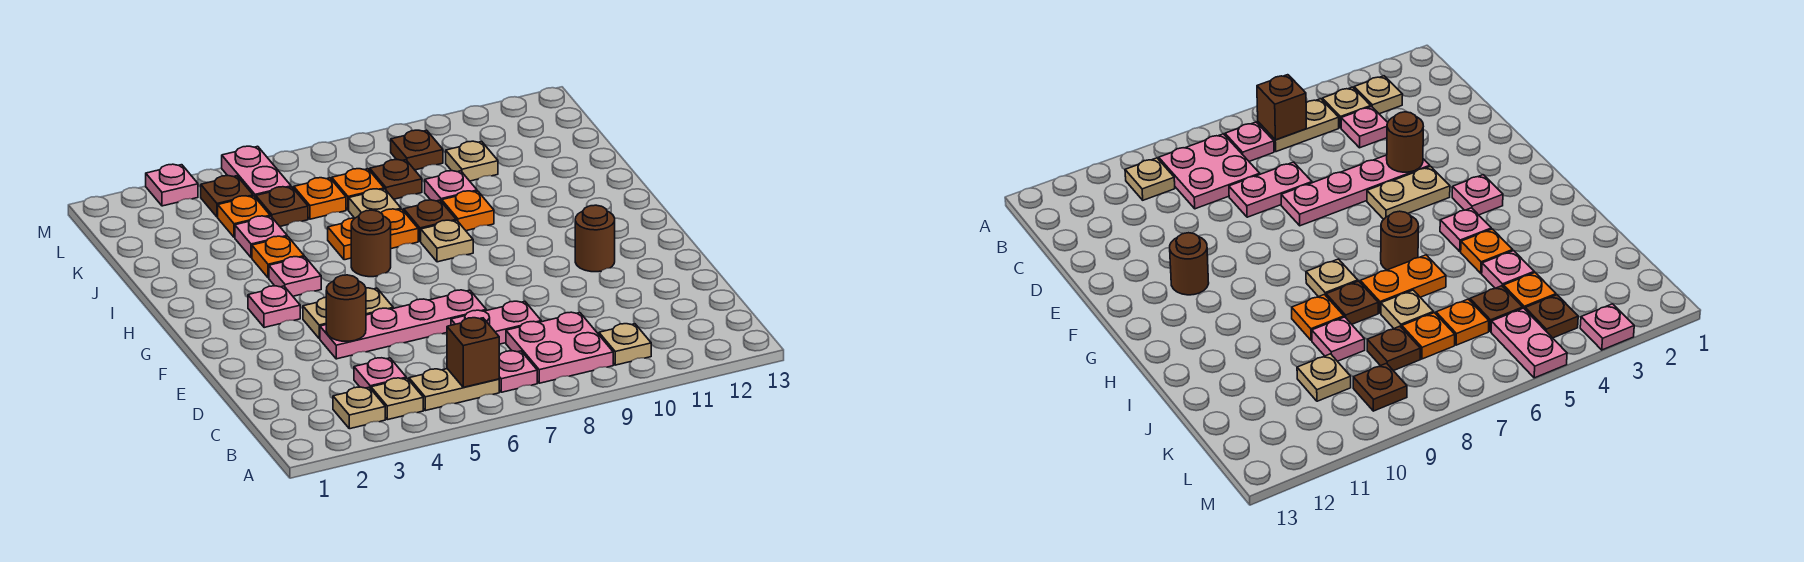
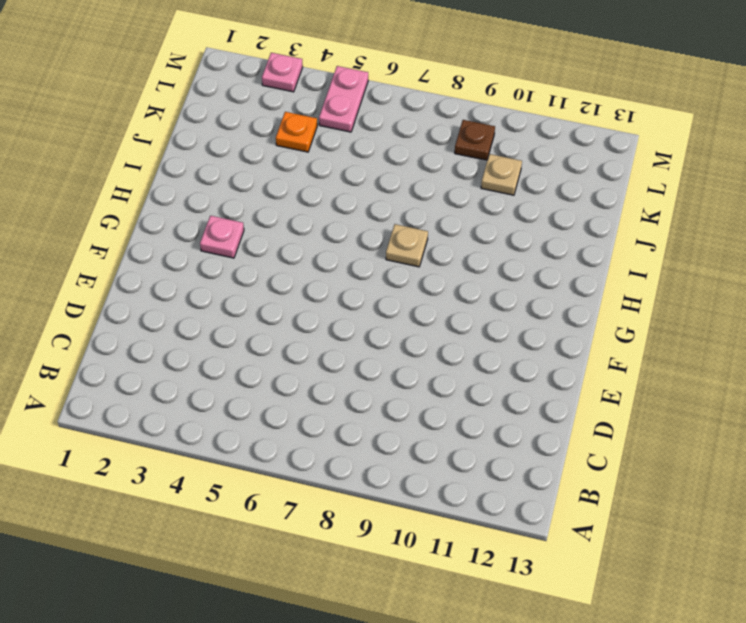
none -> tan plate B3 level 1
none -> tan plate B4 level 1
none -> tan plate B5:B6 level 1
none -> pink plate B7 level 1

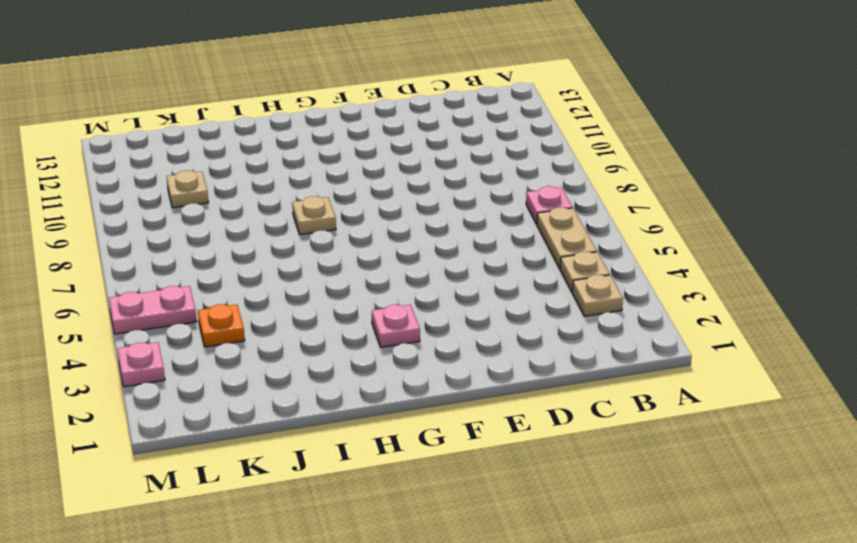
none -> pink plate B8:C9 level 1
none -> tan plate B10 level 1
none -> pink plate C4 level 1
none -> pink plate D7:D8 level 1

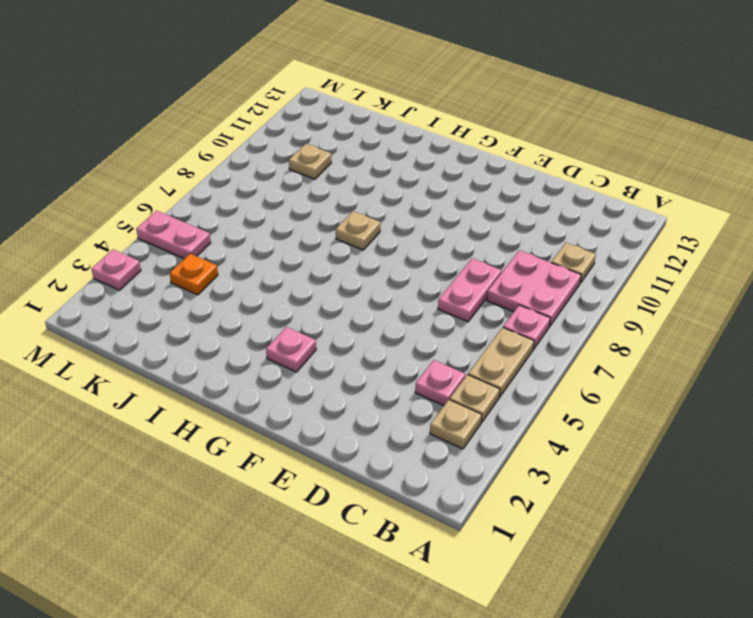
none -> pink plate E4:E7 level 1
none -> tan plate F4:F5 level 1
none -> brown round brick F11 level 1
none -> pink plate H4 level 1

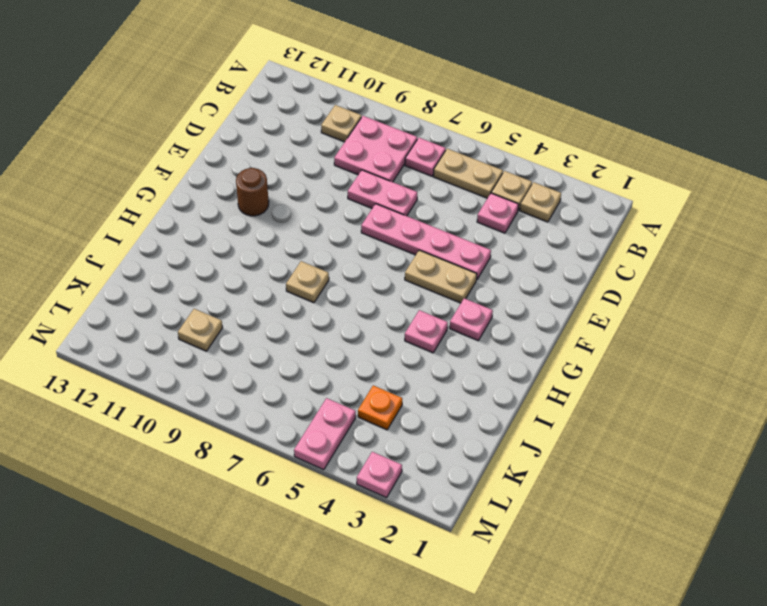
none -> brown round brick H6 level 1
none -> orange plate I4 level 1
none -> orange plate I6:I7 level 1
none -> brown plate I8 level 1

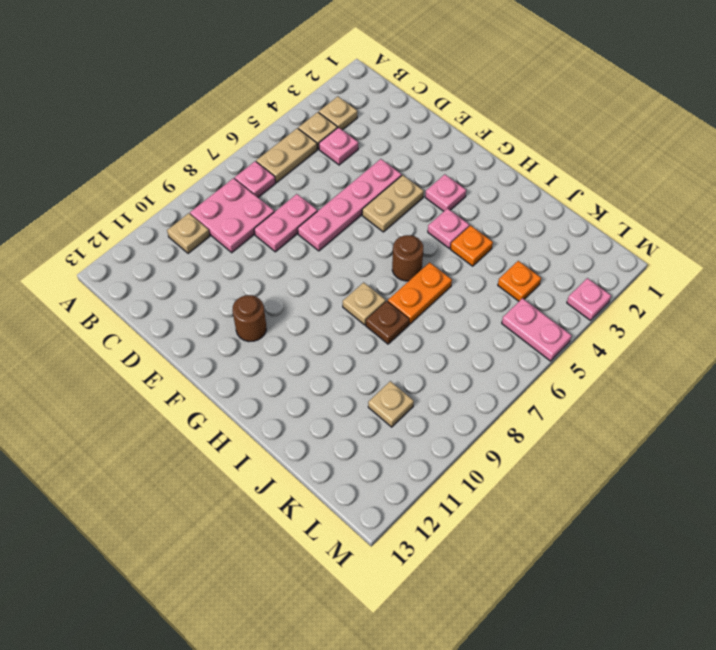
none -> orange plate I9 level 1
none -> pink plate J4 level 1
none -> tan plate J7 level 1
none -> pink plate J9 level 1

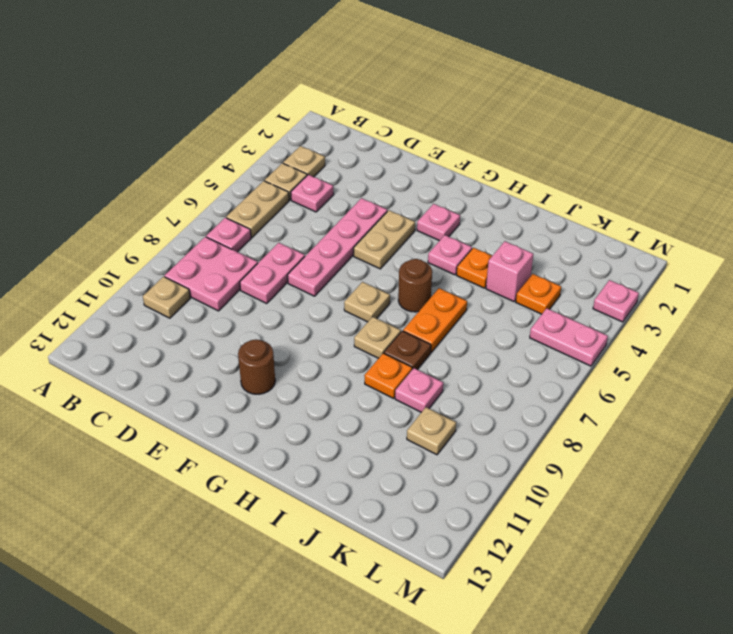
tan plate G7 level 1 -> tan plate J7 level 1
pink brick J4 level 1 -> pink plate J4 level 1
none -> brown plate K5 level 1
none -> orange plate K6 level 1
none -> orange plate K7 level 1
none -> brown plate K8 level 1

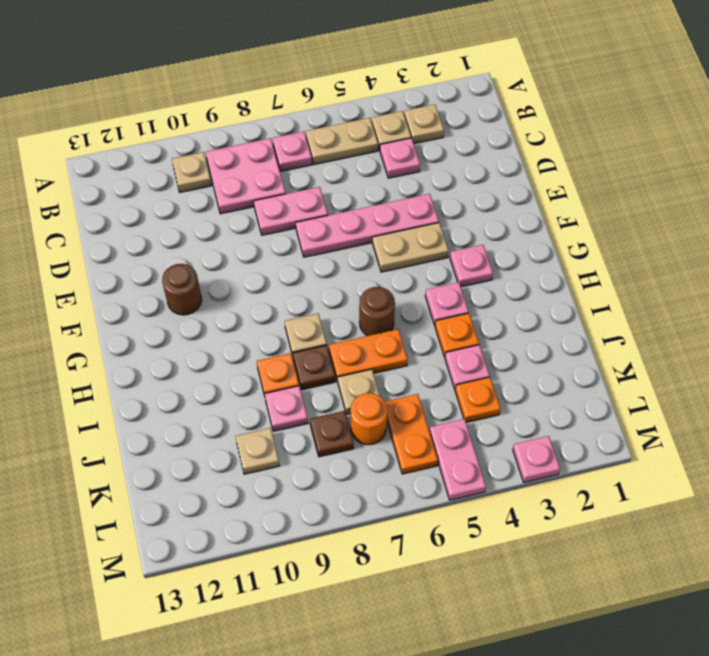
orange plate K6:L6 level 1 -> orange plate K6 level 1
orange round brick K7 level 1 -> orange plate K7 level 1
none -> brown plate K5 level 1
none -> brown plate L4 level 1
none -> brown plate L9 level 1
none -> brown brick B6 level 2

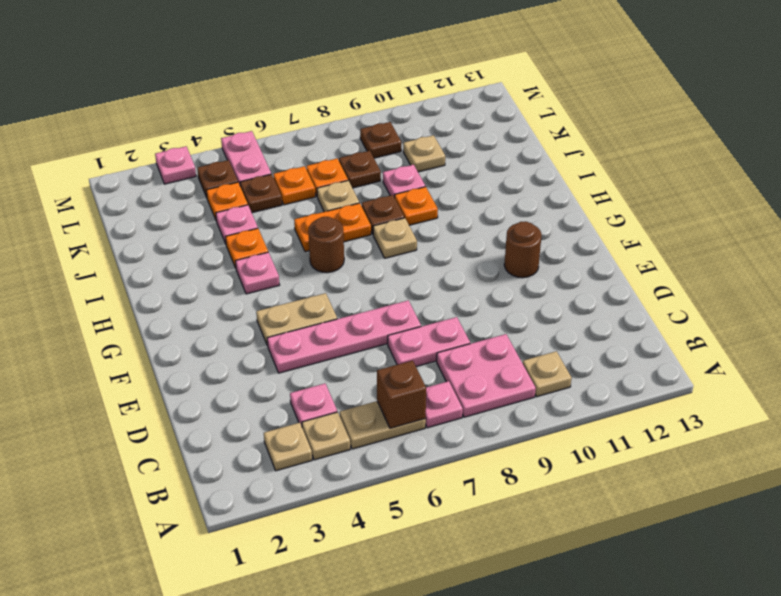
none -> pink plate G3 level 1
none -> brown round brick E4 level 2

